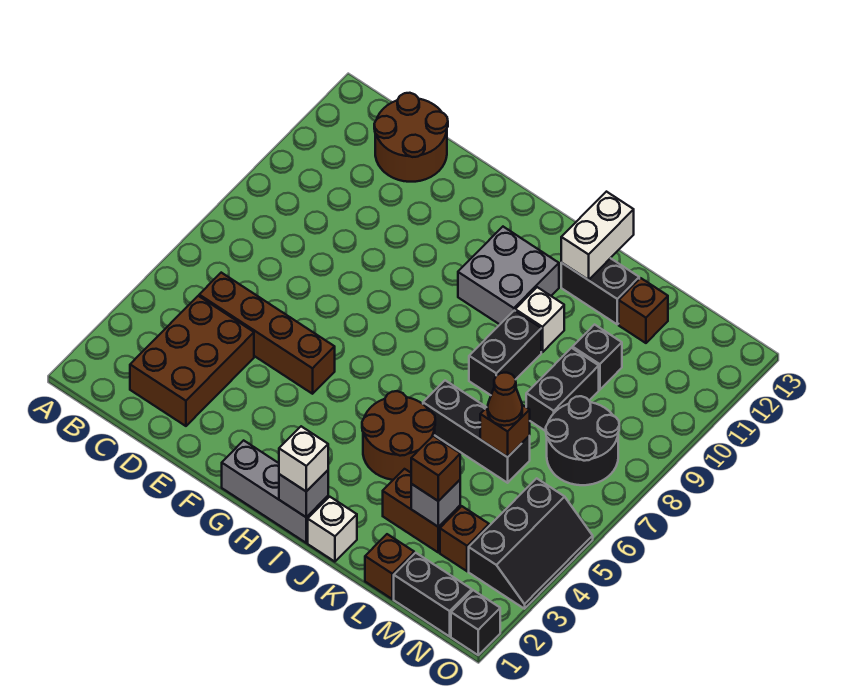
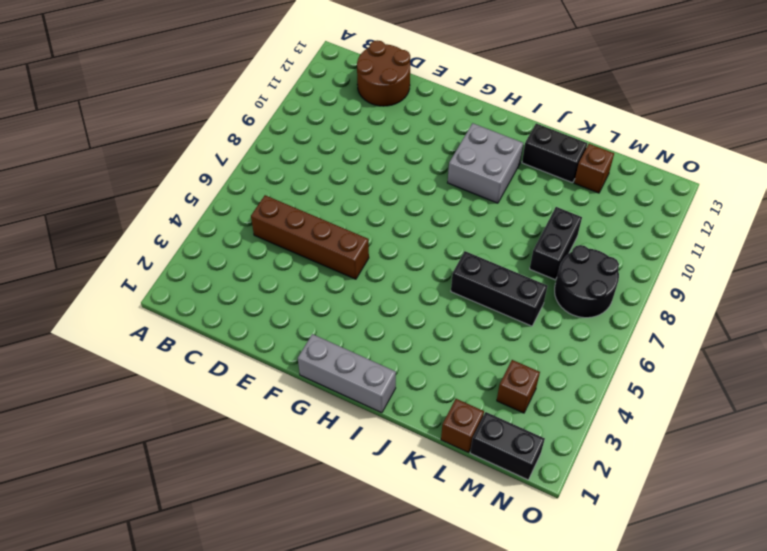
none -> brown brick C2:D4 level 1
none -> brown round brick I4:J5 level 1
none -> white brick J1 level 1

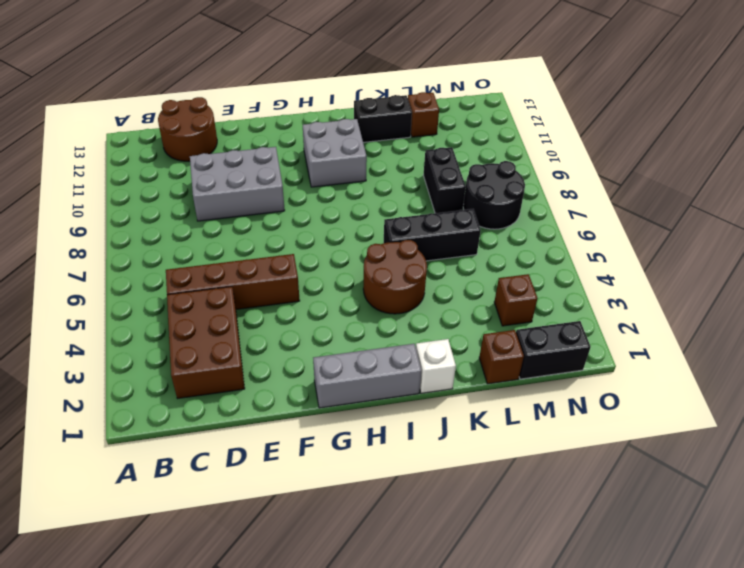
grey brick D9:F10 level 1 -> none
none -> black brick J8:J9 level 1
none -> white brick J10 level 1
none -> brown brick K3:L3 level 1

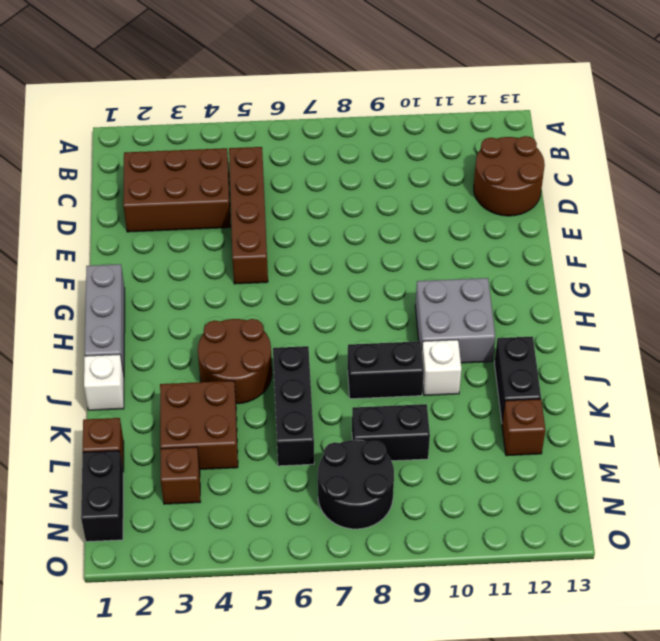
brown brick K3:L4 level 1 -> brown brick K3:L3 level 1
none -> black brick L10 level 1
none -> black slope N3:O5 level 1 top N
none -> black brick O1 level 1

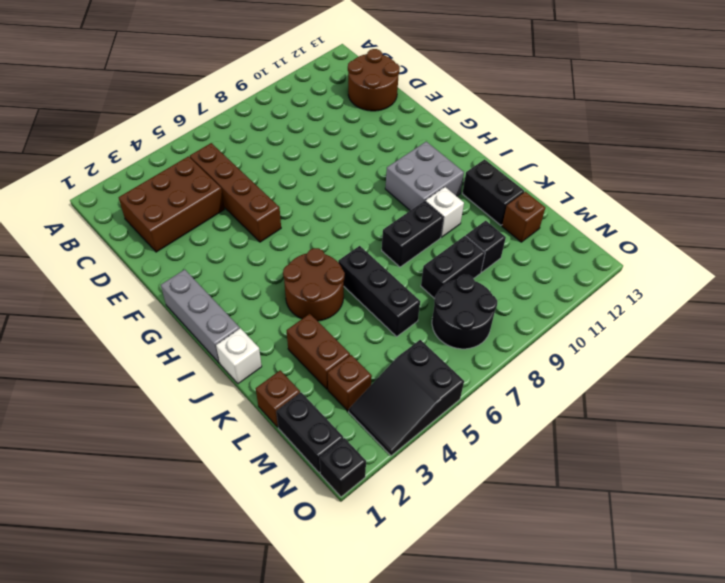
black slope N3:O5 level 1 top 5 -> black slope N3:O5 level 1 top N
none -> grey brick I1 level 2
none -> white brick J12:J13 level 2
none -> grey brick L3 level 2

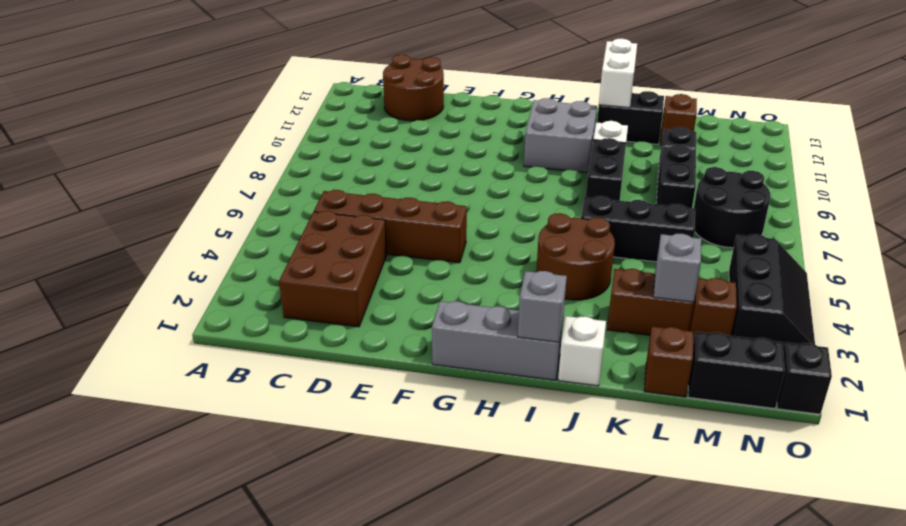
none -> brown brick L6 level 2
none -> white brick I1 level 3
none -> brown brick L3 level 3

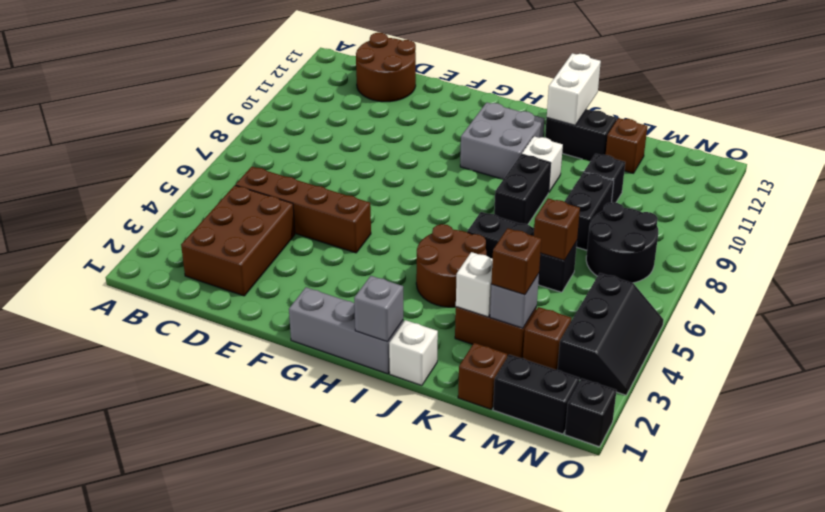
white brick K3 level 2 -> white brick I1 level 3
none -> brown cone L6 level 3

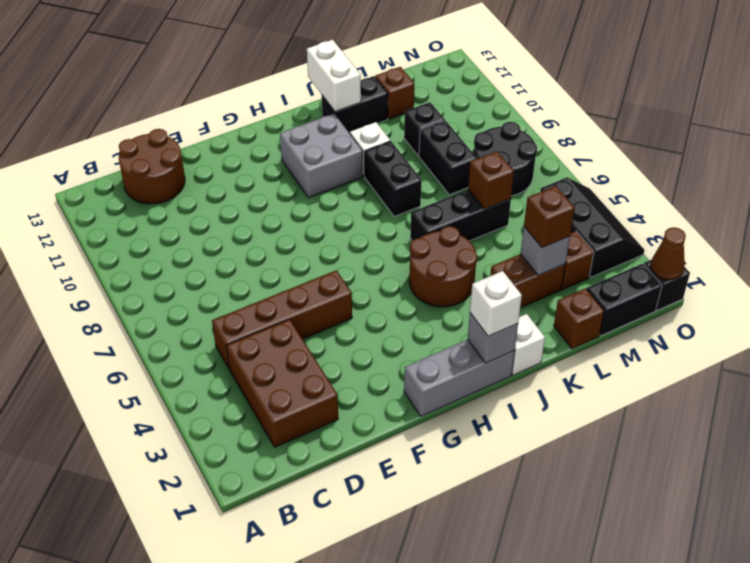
brown cone O1 level 2 -> brown cone L6 level 3

